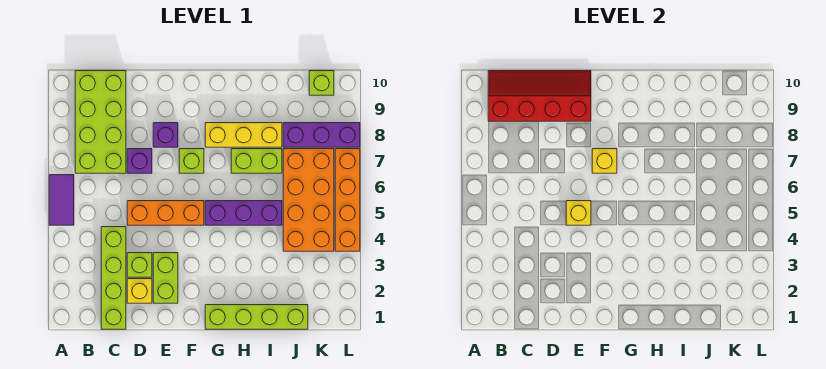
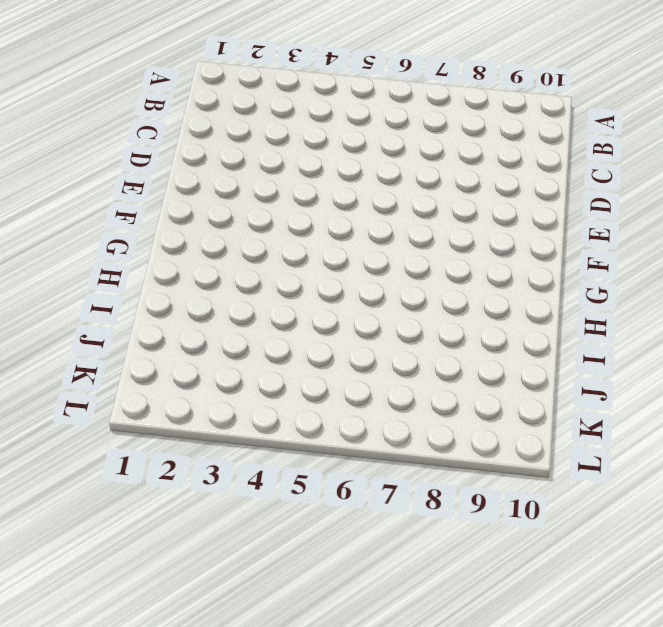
none -> purple tile A5:A6 level 1
none -> lime brick B7:C10 level 1
none -> lime brick C1:C4 level 1

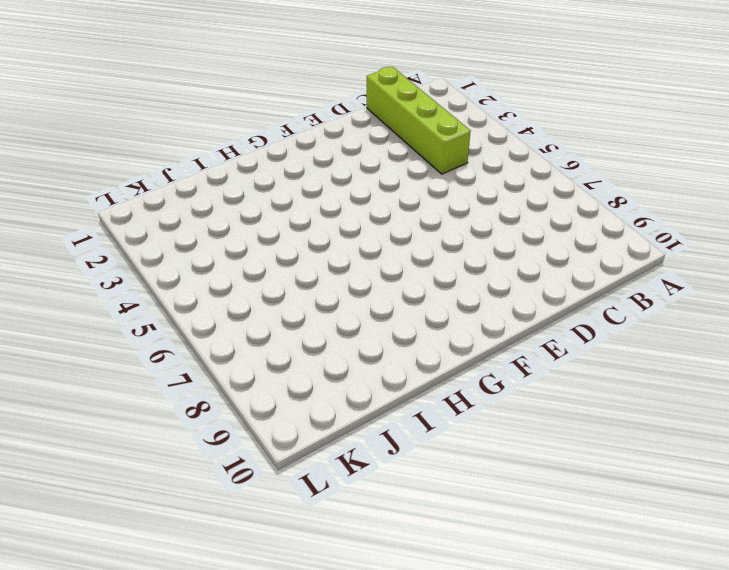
none -> purple tile A5:A6 level 1
none -> lime brick B7:C10 level 1
none -> yellow brick D2 level 1

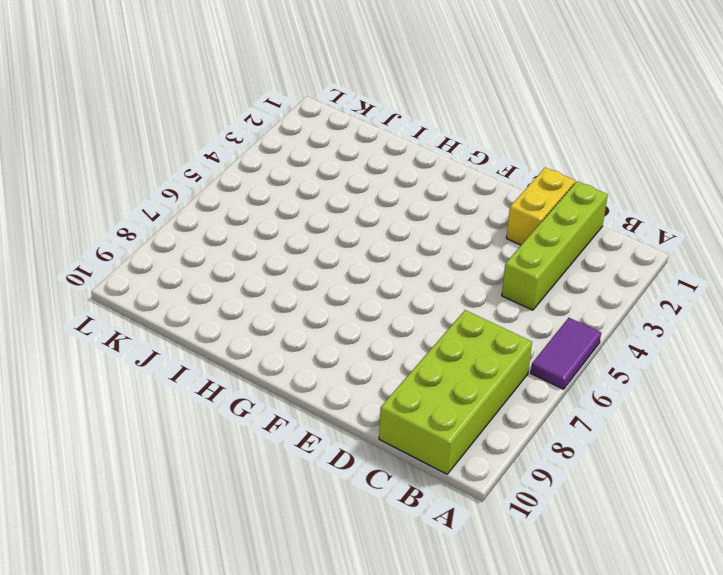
yellow brick D1:D2 level 1 -> yellow brick D2 level 1
none -> lime brick D3 level 1
none -> orange brick D5:F5 level 1
none -> purple brick D7 level 1

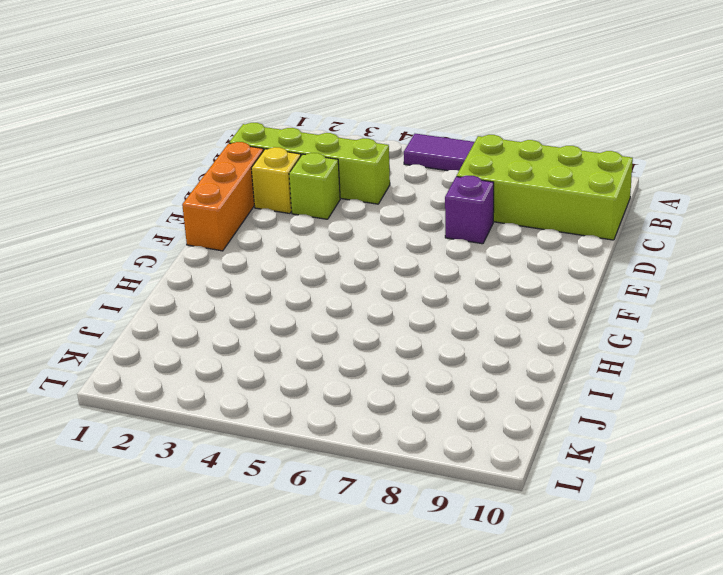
orange brick D1:F1 level 1 -> orange brick D5:F5 level 1
none -> lime brick E2:E3 level 1
none -> purple brick E8 level 1
none -> lime brick F7 level 1

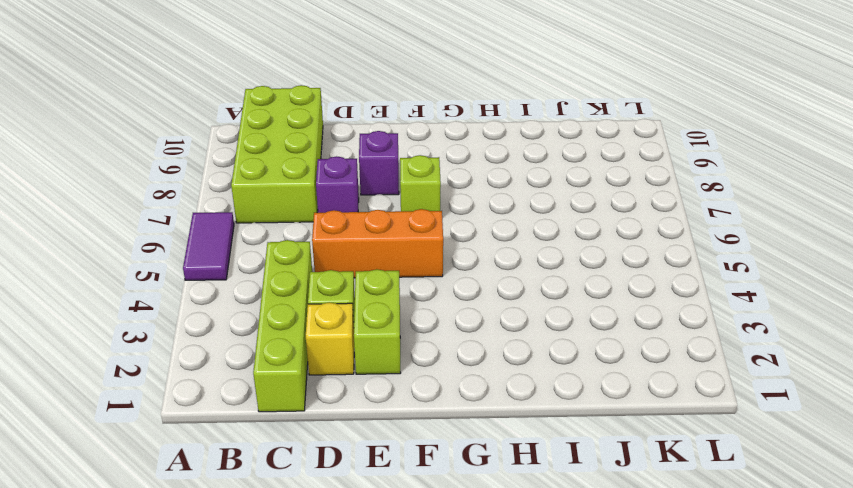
none -> lime brick G1:J1 level 1
none -> purple brick G5:I5 level 1
none -> yellow brick G8:I8 level 1

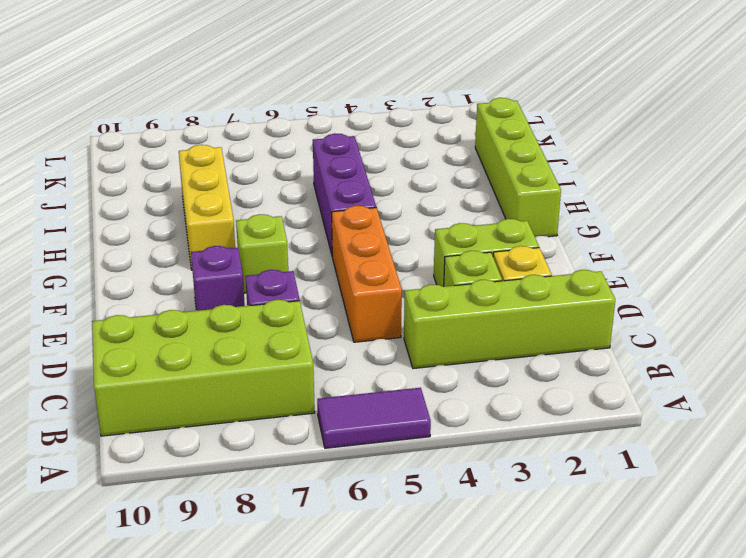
none -> lime brick H7:I7 level 1
none -> orange brick J4:K7 level 1
none -> purple brick J8:L8 level 1

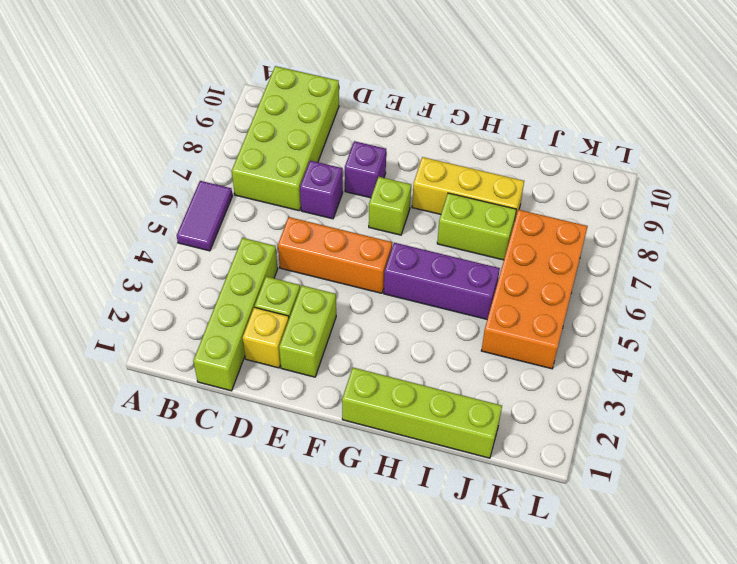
none -> purple brick J8:L8 level 1
none -> lime brick K10 level 1
none -> orange brick L4:L7 level 1

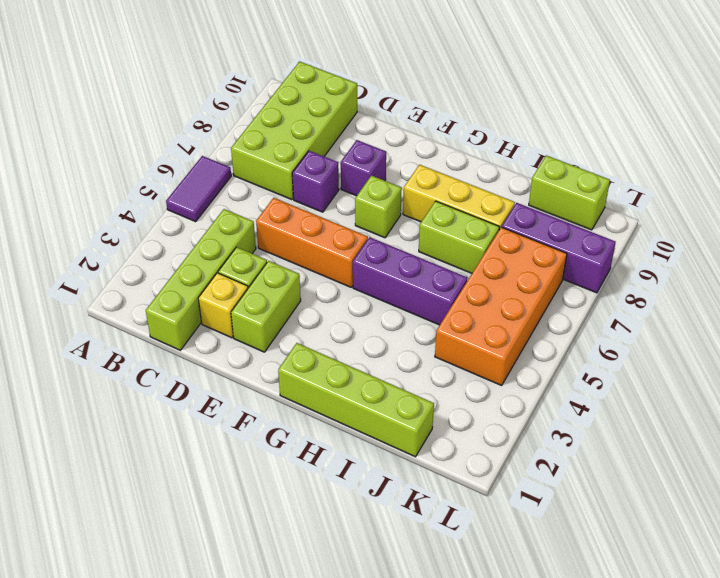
lime brick J10:K10 level 1 -> lime brick K10 level 1
none -> orange brick L4:L7 level 1
none -> red slope B9:E10 level 2 top 9
none -> yellow brick E5 level 2

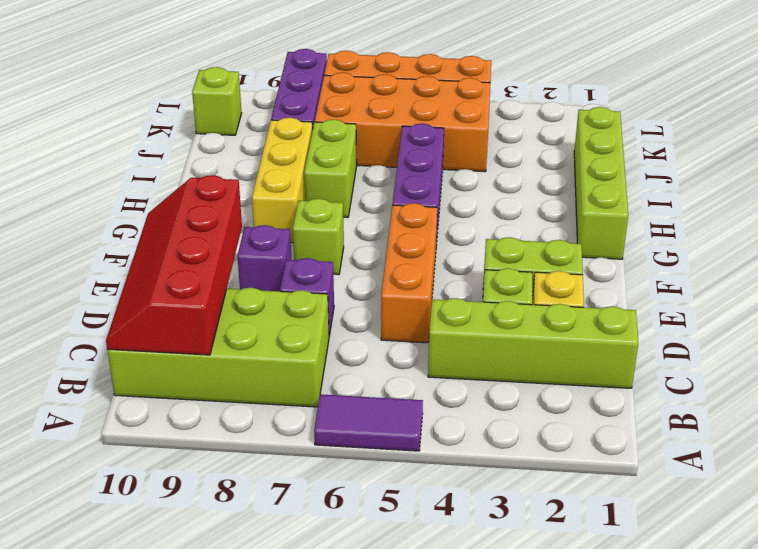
none -> yellow brick E5 level 2
none -> yellow brick F7 level 2

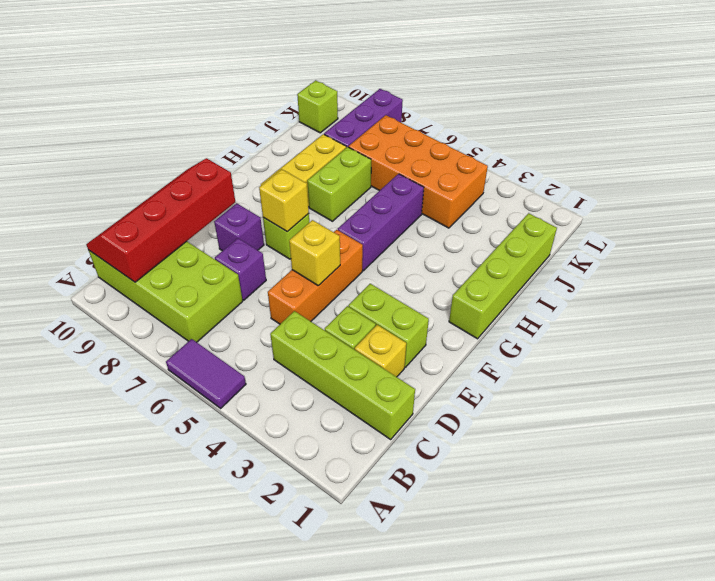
none -> orange brick L4:L7 level 1

